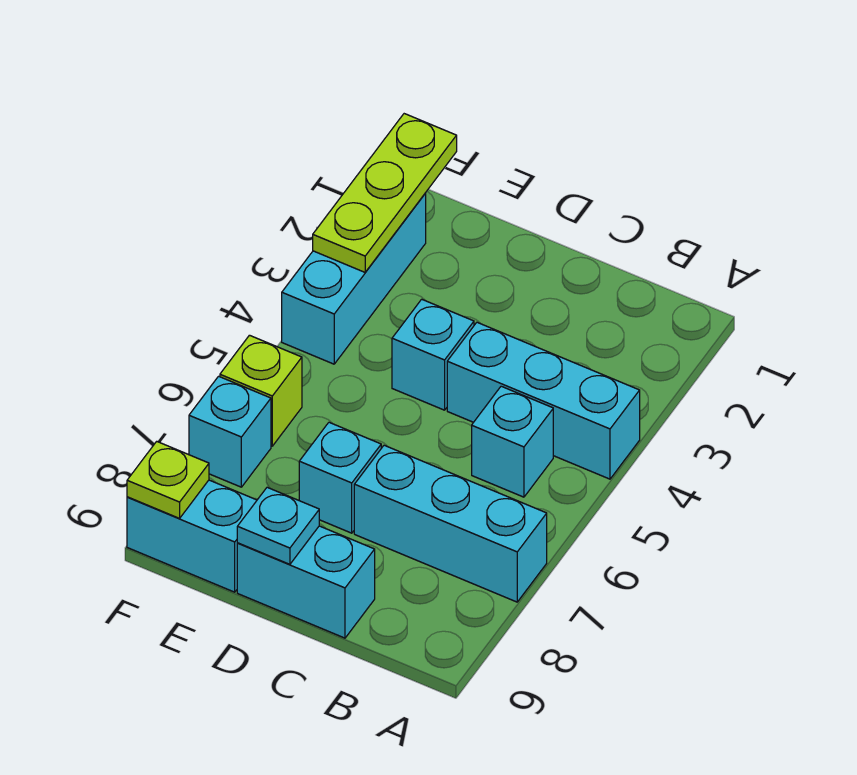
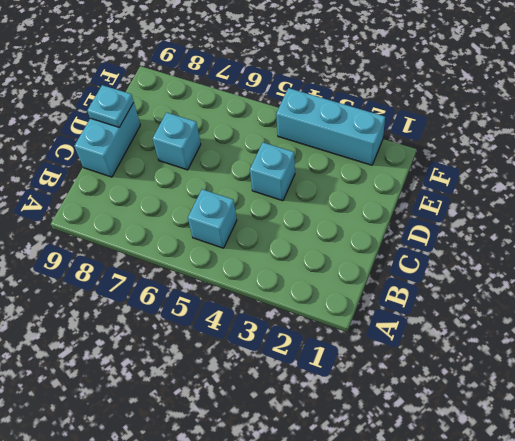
none -> cyan brick A4:C4 level 1
none -> cyan brick A7:C7 level 1
none -> cyan brick E9:F9 level 1

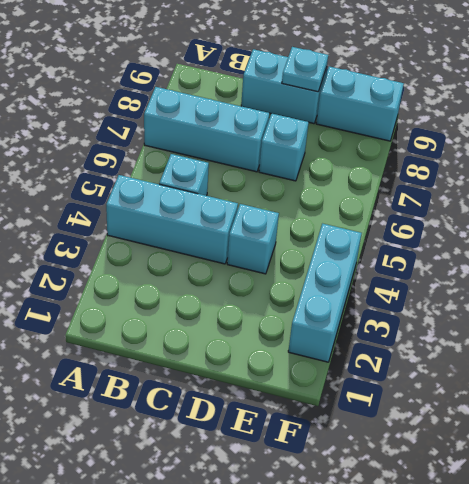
none -> lime brick F6 level 1
none -> cyan brick F7 level 1
none -> lime plate F1:F3 level 2

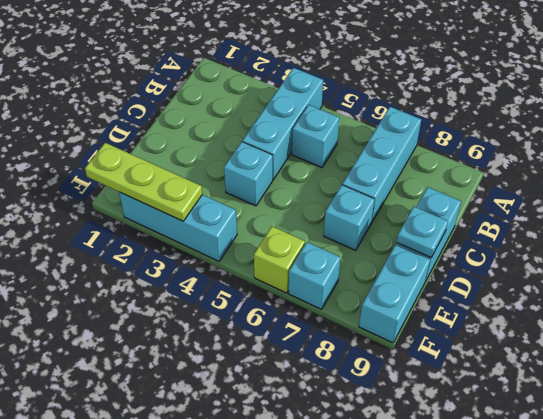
none -> lime plate F9 level 2

